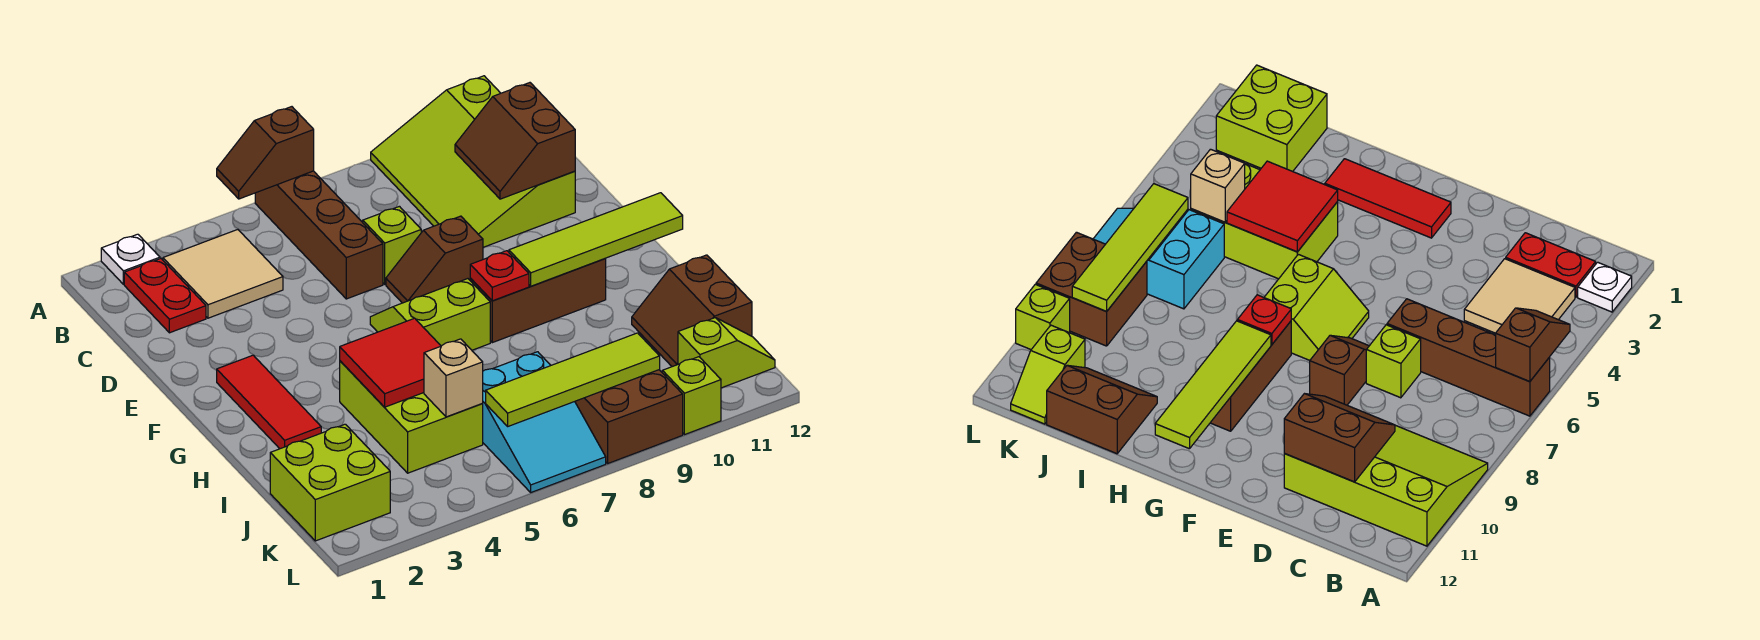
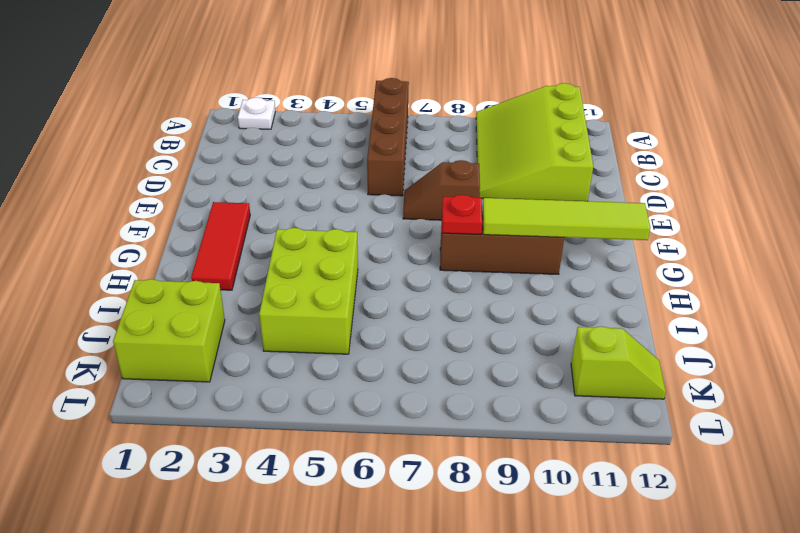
none -> red plate B2:C2 level 1
none -> tan tile B3:C4 level 1
none -> lime brick D7 level 1

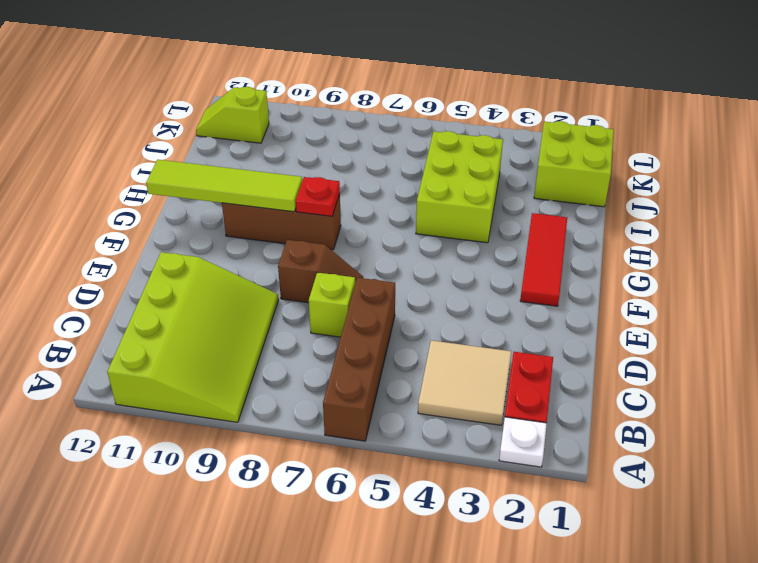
none -> lime slope F6:G7 level 1 top G
none -> brown slope I11:J12 level 1 top 12
none -> cyan slope J6:L7 level 1 top J

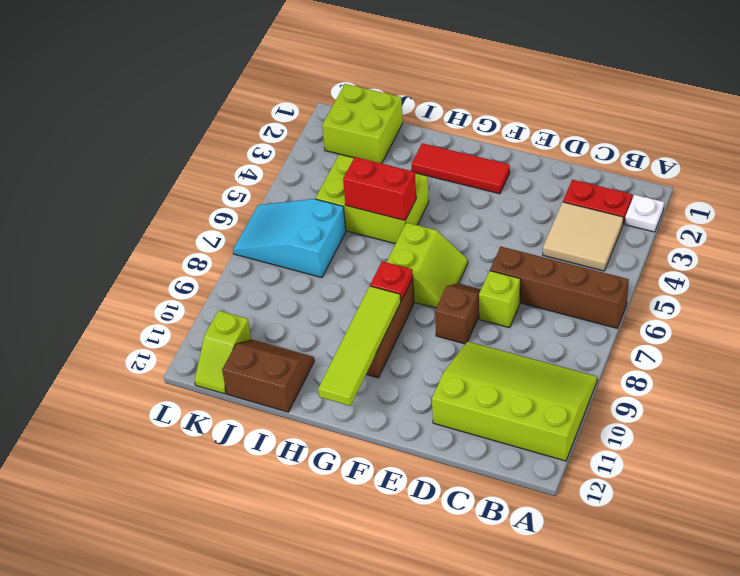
red brick H5:I5 level 2 -> red tile H4:I5 level 2
none -> brown brick K8:L9 level 1
none -> lime brick L10 level 1
none -> brown slope A5:A6 level 2 top 6

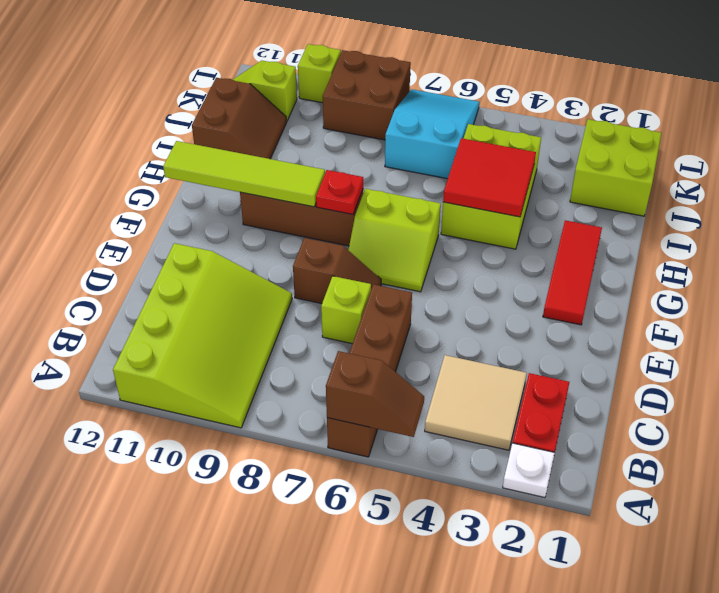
none -> brown slope C10:D11 level 2 top 11
none -> tan brick J5 level 2
none -> lime tile K6:K9 level 2

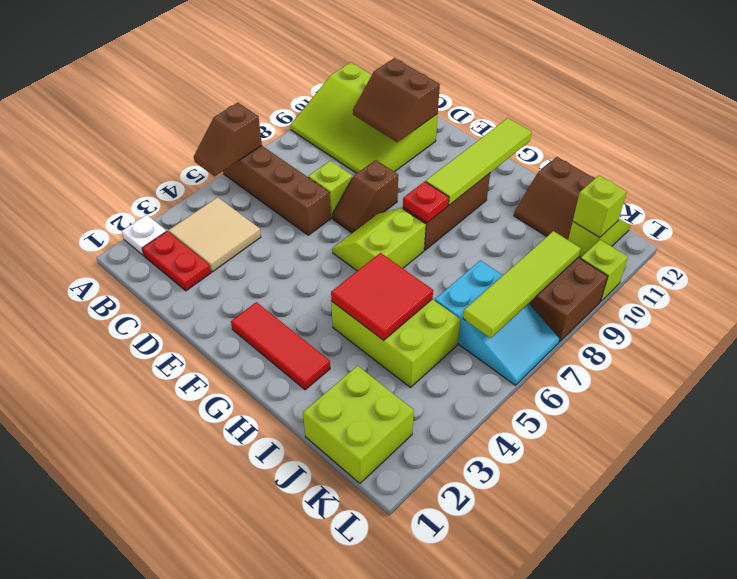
lime brick K11 level 2 -> none
none -> tan brick J5 level 2

